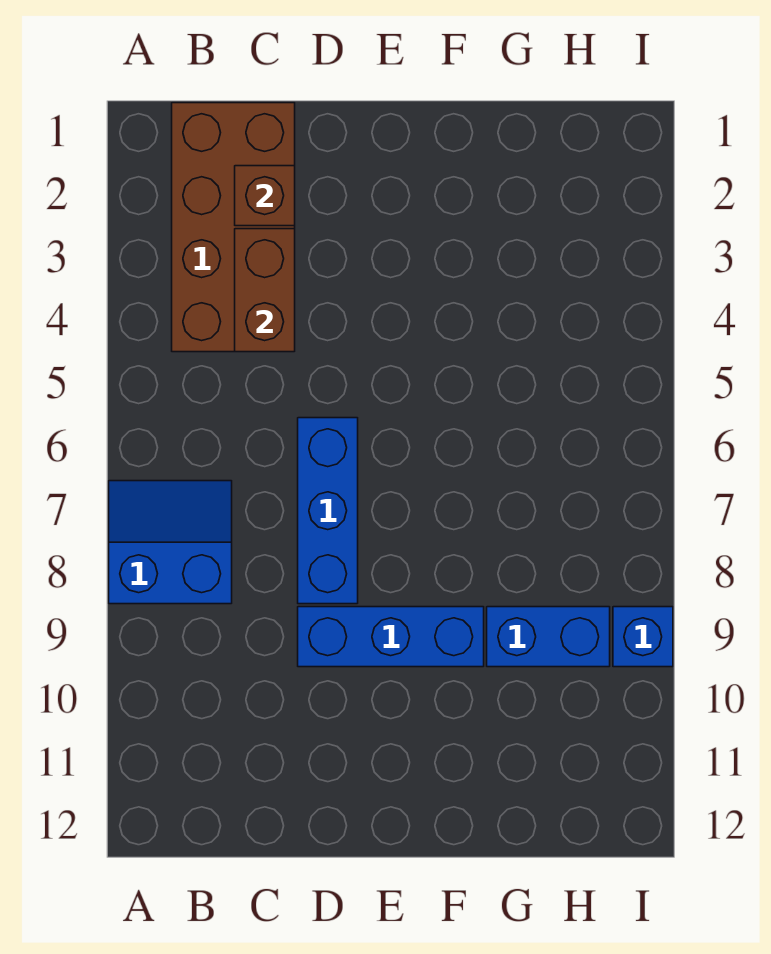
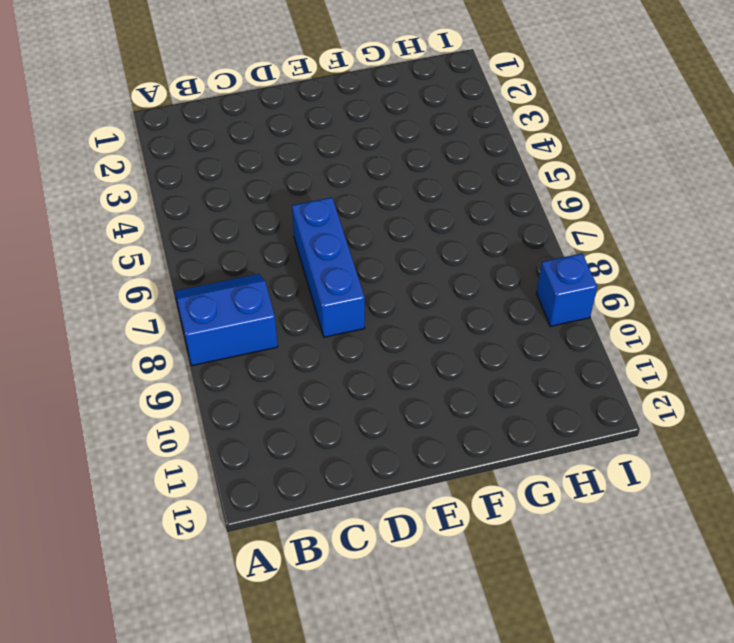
none -> brown brick B1:C4 level 1
none -> blue brick D9:F9 level 1

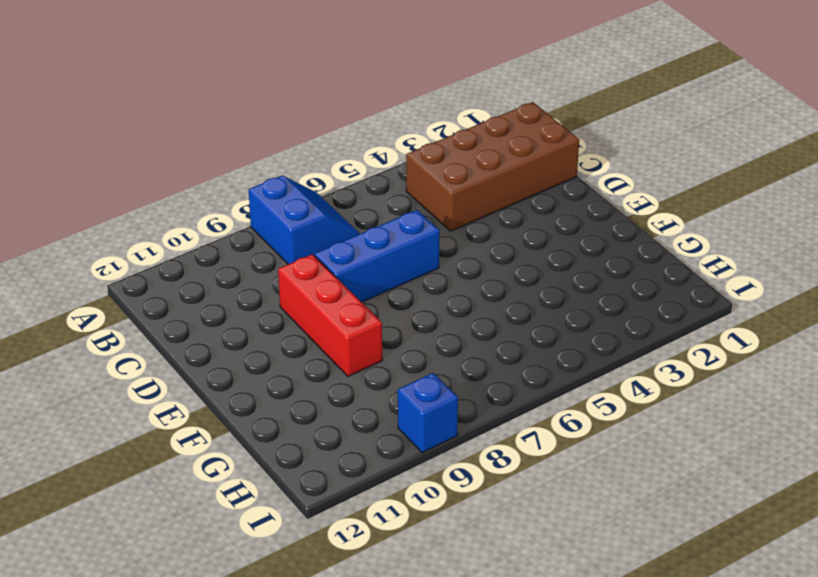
red brick D9:F9 level 1 -> blue brick D9:F9 level 1
none -> blue brick G9:H9 level 1
none -> brown brick C2 level 2

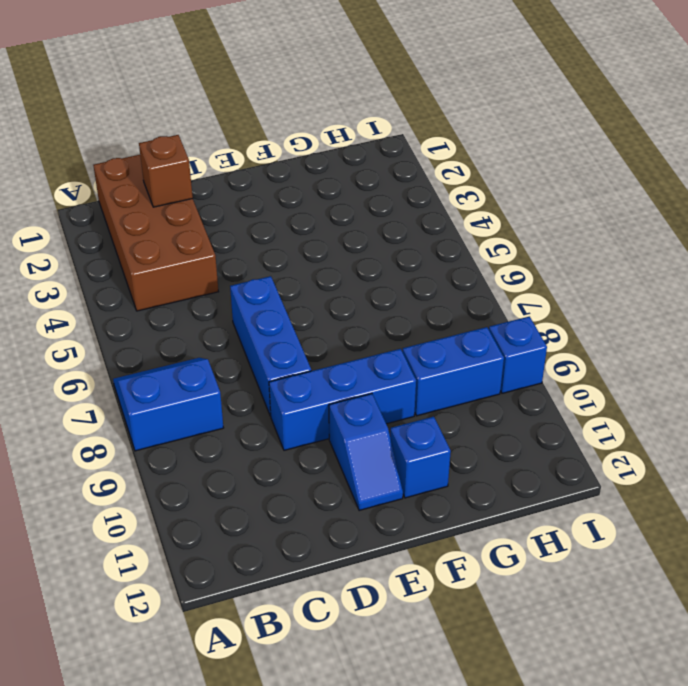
blue slope E10:E11 level 1 top 10 -> none
blue brick F11 level 1 -> none
none -> brown brick C3:C4 level 2

